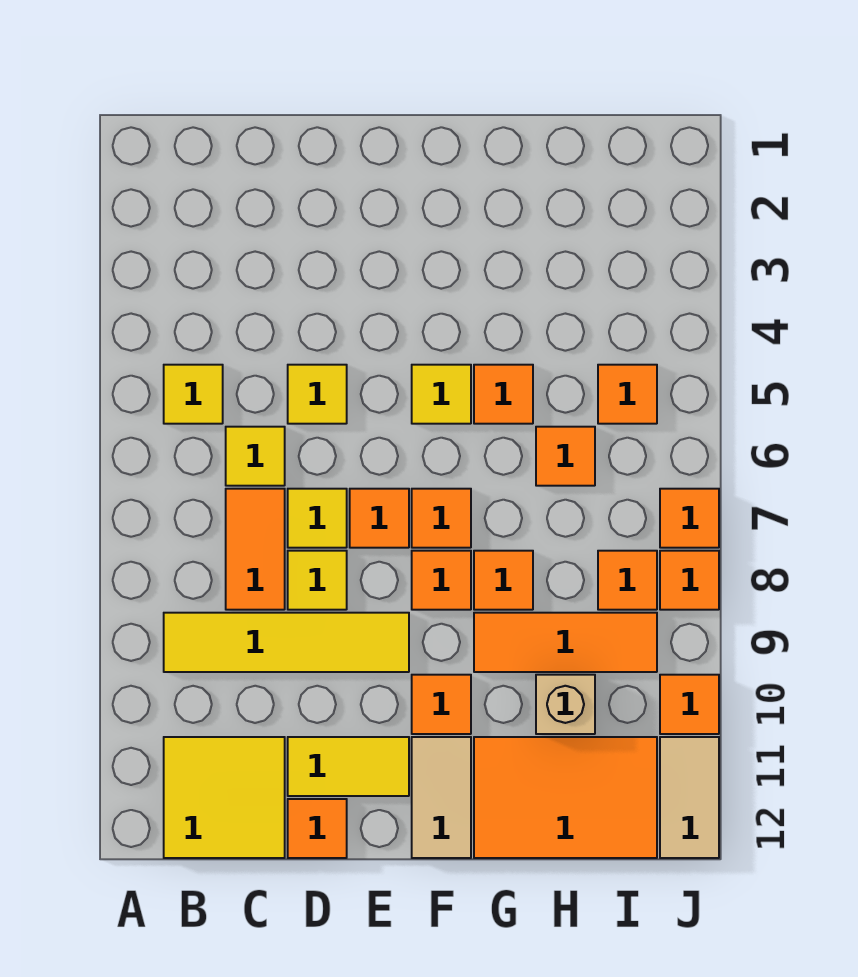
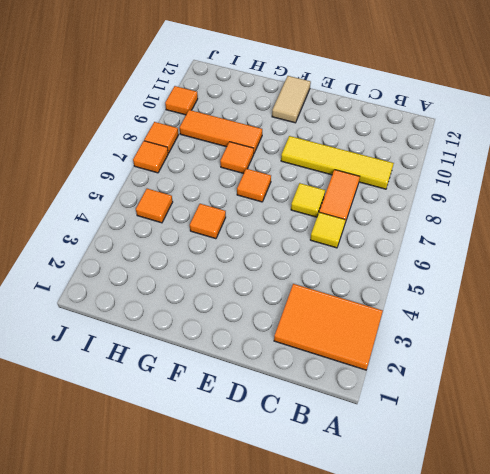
orange tile A2:C3 level 1 -> orange tile G11:I12 level 1
none -> yellow tile B5 level 1
none -> yellow tile B11:C12 level 1
none -> yellow tile D5 level 1

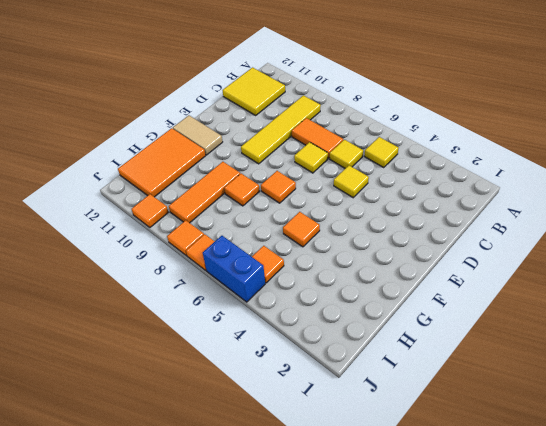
blue brick J5:J6 level 1 -> none
none -> yellow tile D8 level 1
none -> yellow tile D11:E11 level 1
none -> orange tile D12 level 1

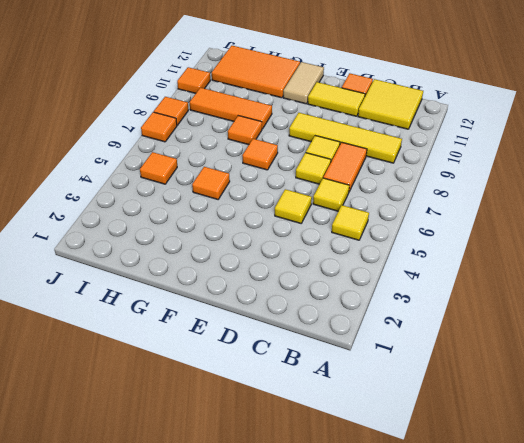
none -> orange tile E7 level 1
none -> yellow tile F5 level 1
none -> orange tile F8 level 1

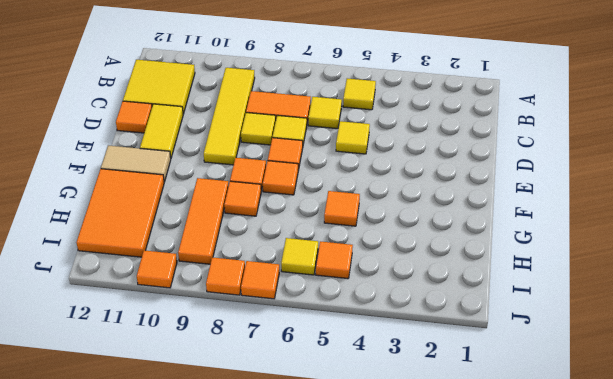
yellow tile I6 level 1 -> yellow tile F5 level 1
none -> orange tile F10 level 1
none -> orange tile H6 level 1
none -> tan brick H10 level 1

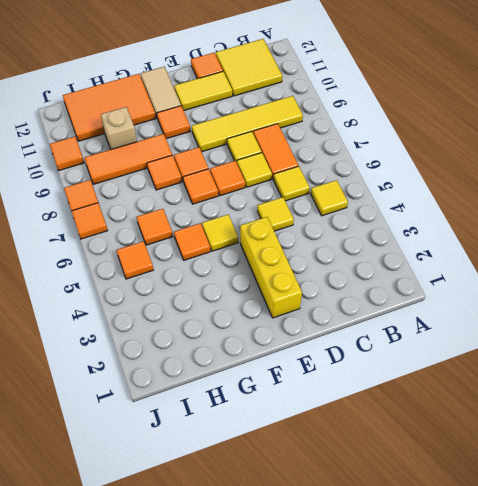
yellow brick E2:E4 level 1 -> none
none -> orange tile I8 level 1
none -> tan tile J11:J12 level 1

